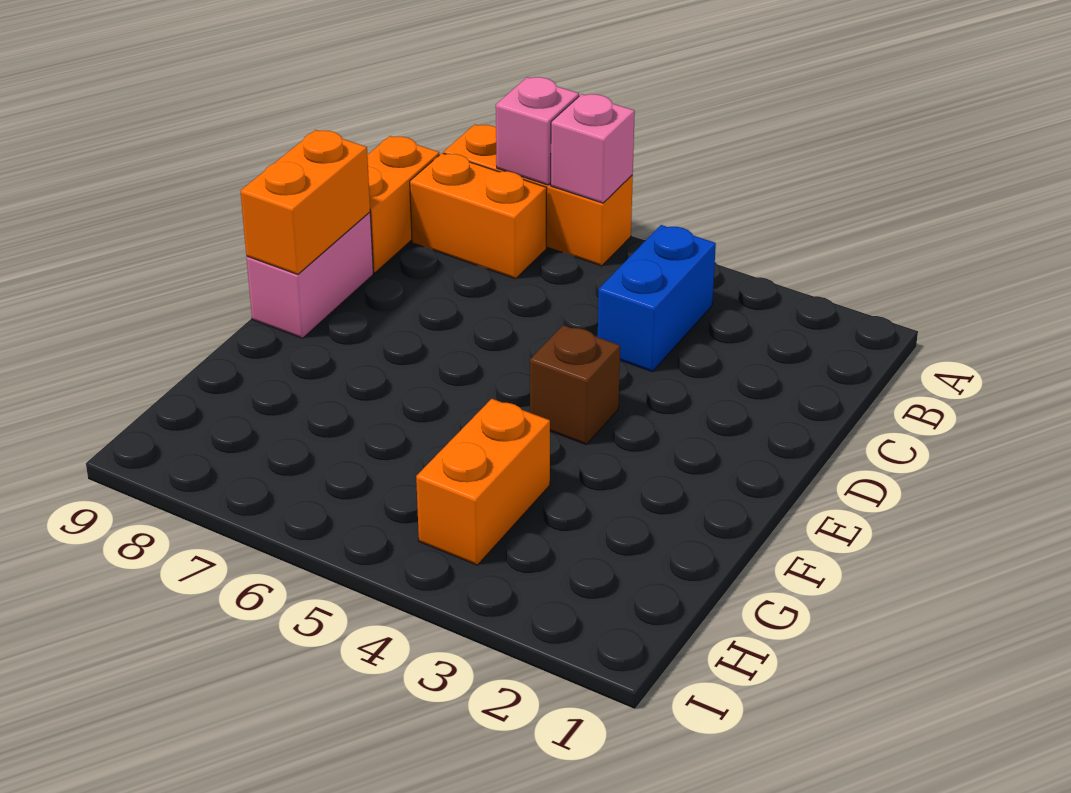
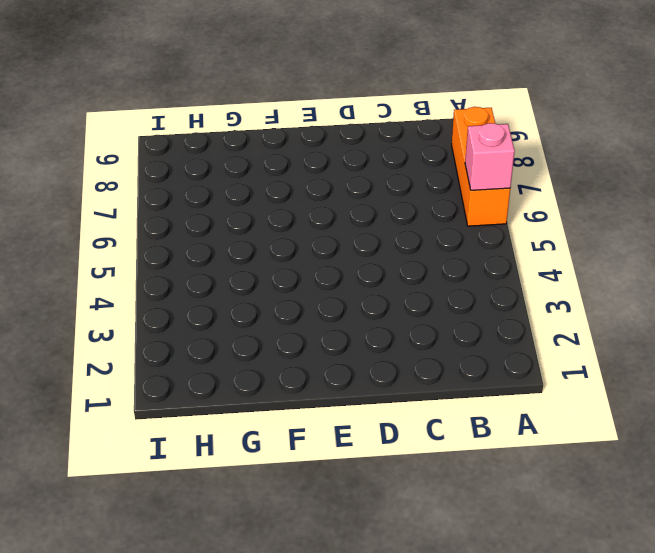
none -> blue brick B4:C4 level 1
none -> orange brick B7:B8 level 1

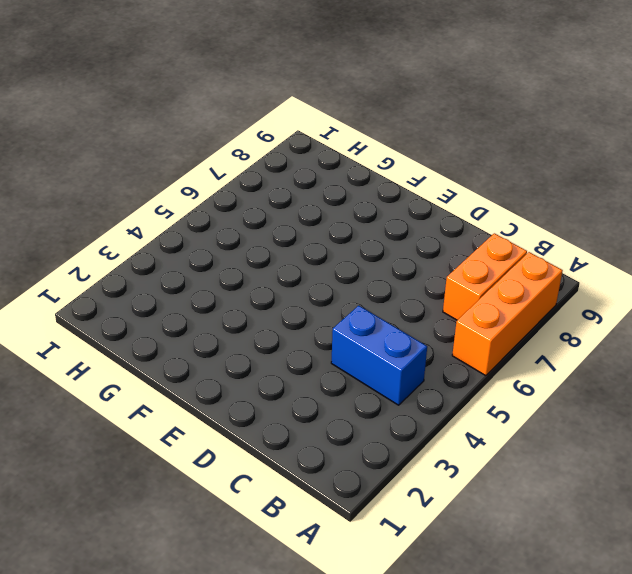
none -> orange brick B9:C9 level 1
none -> pink brick D9:E9 level 1

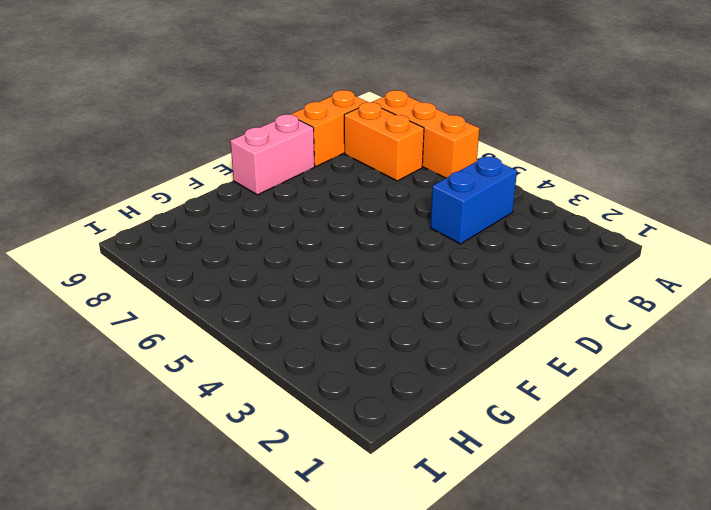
none -> brown brick E4 level 1
none -> orange brick G4:H4 level 1

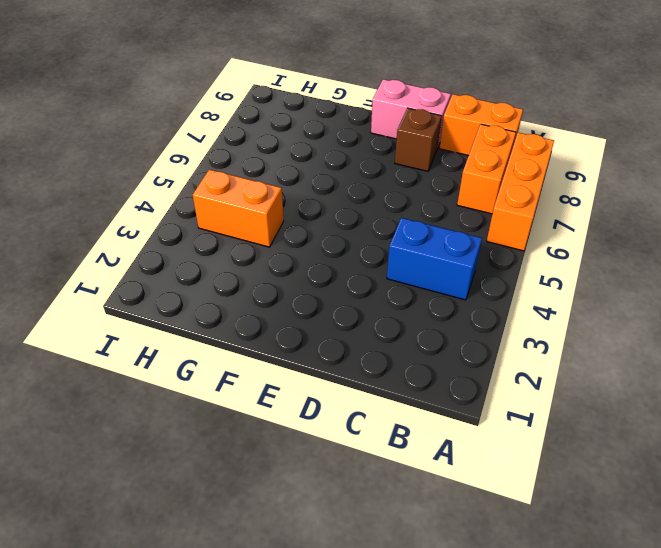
brown brick D8 level 1 -> brown brick E4 level 1
none -> pink brick A6 level 2
none -> pink brick A7 level 2

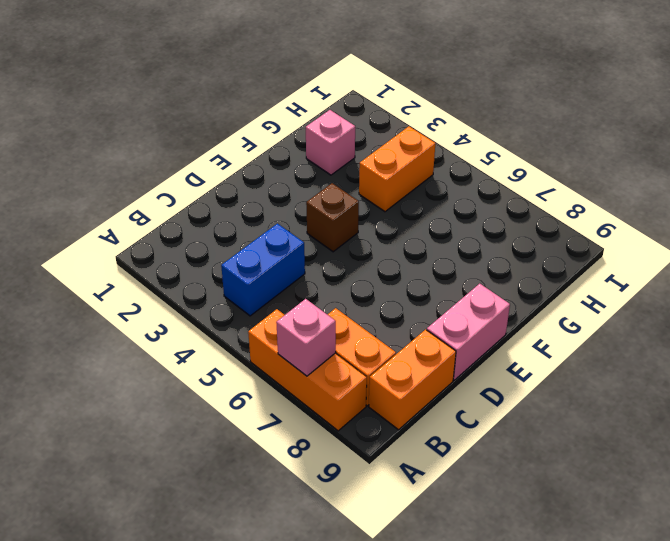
pink brick G2 level 1 -> pink brick A6 level 2
none -> orange brick D9:E9 level 2

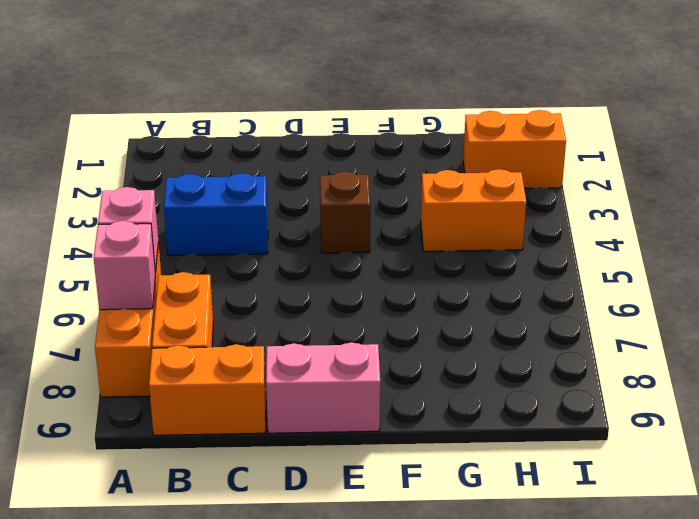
orange brick H2:I2 level 1 -> orange brick D9:E9 level 2

